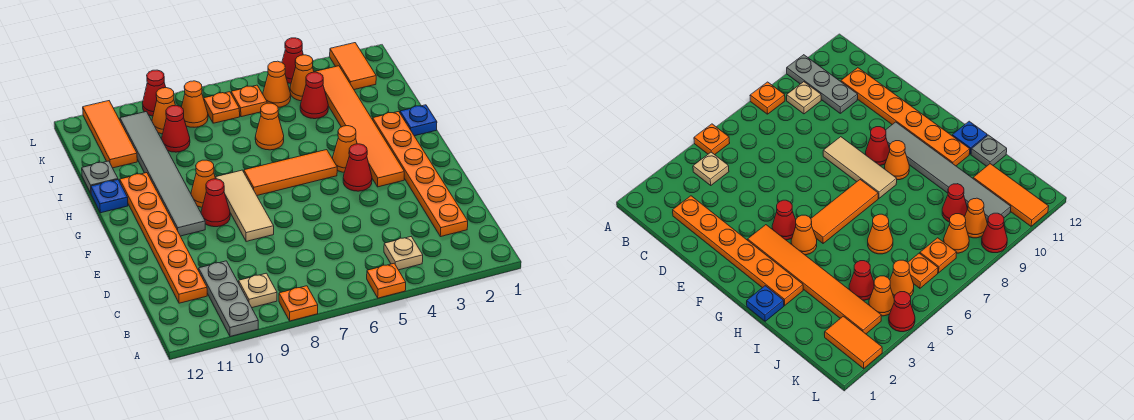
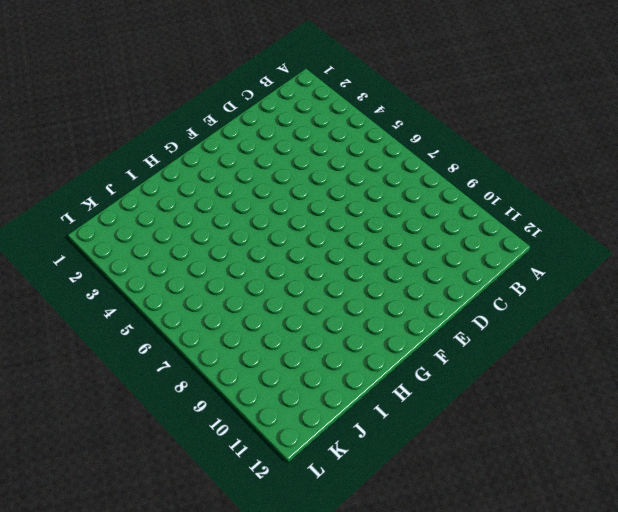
none -> orange plate A5 level 1
none -> orange plate A8 level 1
none -> grey plate A10:C10 level 1
none -> tan plate B4 level 1

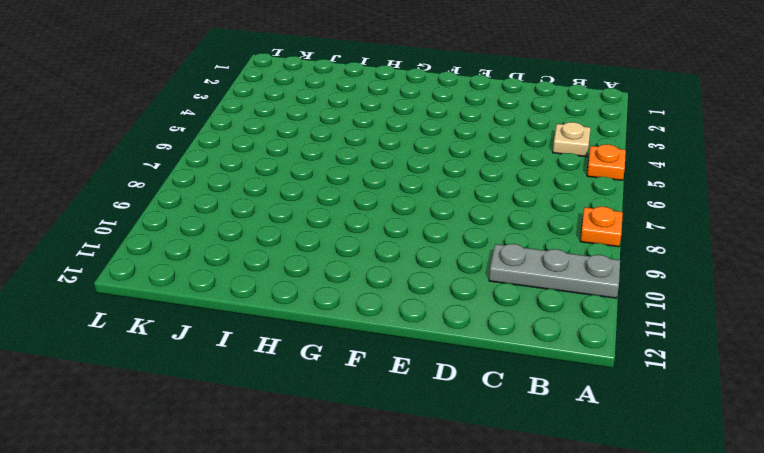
none -> tan plate B9 level 1
none -> orange plate C2:H2 level 1
none -> orange plate C11:H11 level 1
none -> tan tile E8:G8 level 1

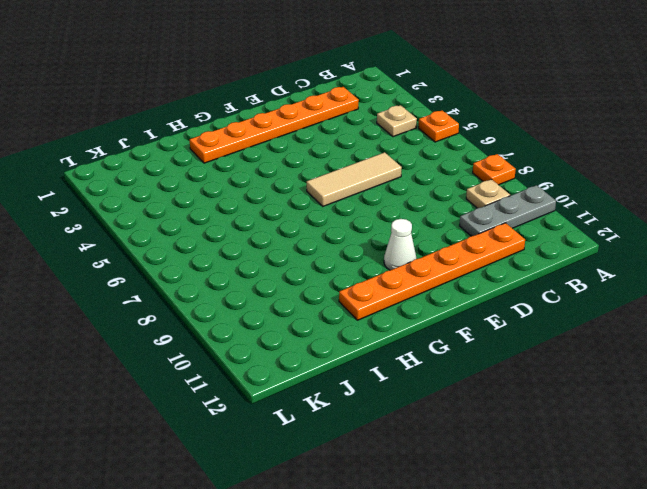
tan tile D6:F6 level 1 -> tan tile E8:G8 level 1
white cone F10 level 1 -> grey tile F10:K10 level 1
none -> orange tile F3:K3 level 1
none -> red cone F4 level 1
none -> red cone F9 level 1
none -> orange cone G4 level 1

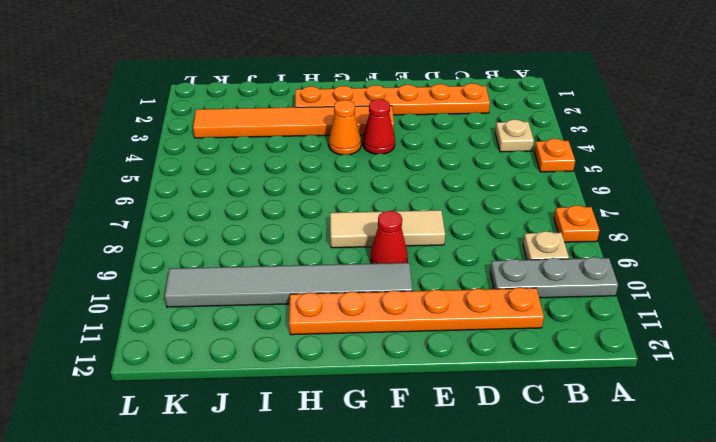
none -> orange tile G5:G7 level 1
none -> orange cone G9 level 1
none -> blue plate H1 level 1
none -> blue plate H12 level 1

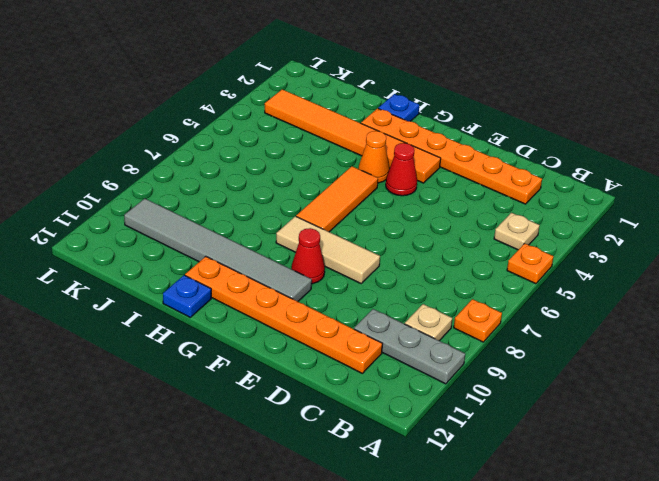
none -> orange cone G9 level 1
none -> orange cone I6 level 1
none -> grey plate I12 level 1
none -> red cone J4 level 1

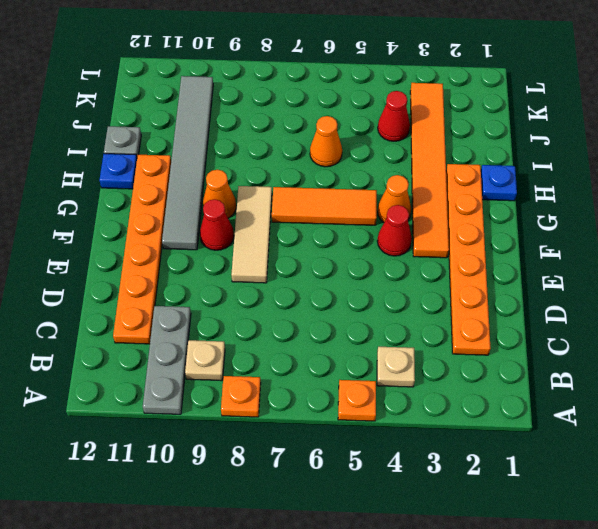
none -> red cone J9 level 1
none -> orange tile J11:L11 level 1
none -> orange tile K2:L2 level 1
none -> orange cone K4 level 1

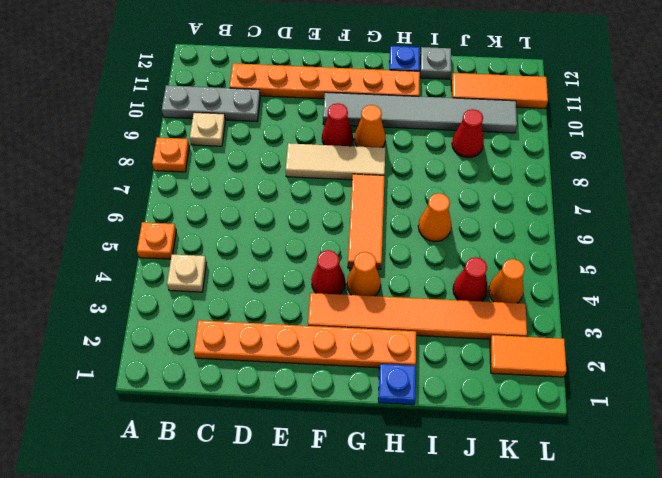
none -> orange cone K5 level 1
none -> orange plate K6 level 1
none -> orange plate K7 level 1
none -> orange cone K8 level 1

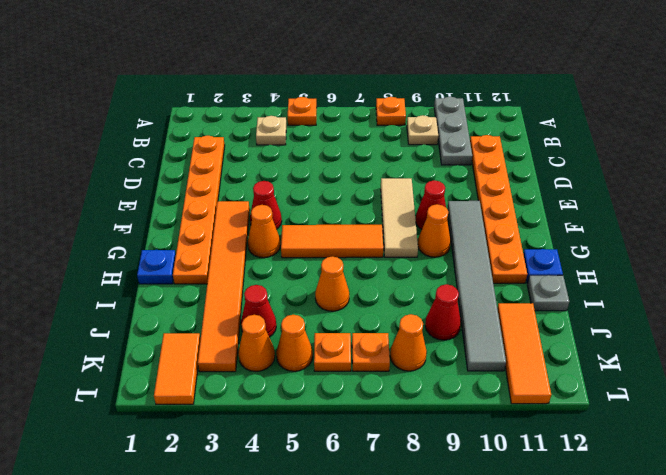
none -> orange cone K9 level 1
none -> red cone L4 level 1
none -> red cone L9 level 1

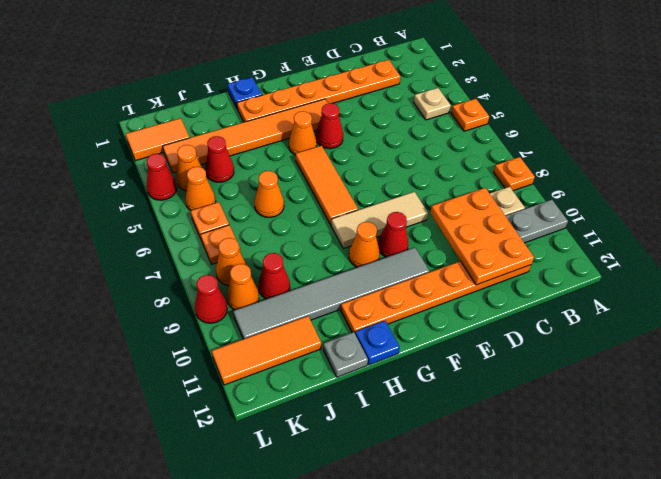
orange plate C9:D11 level 2 -> none

